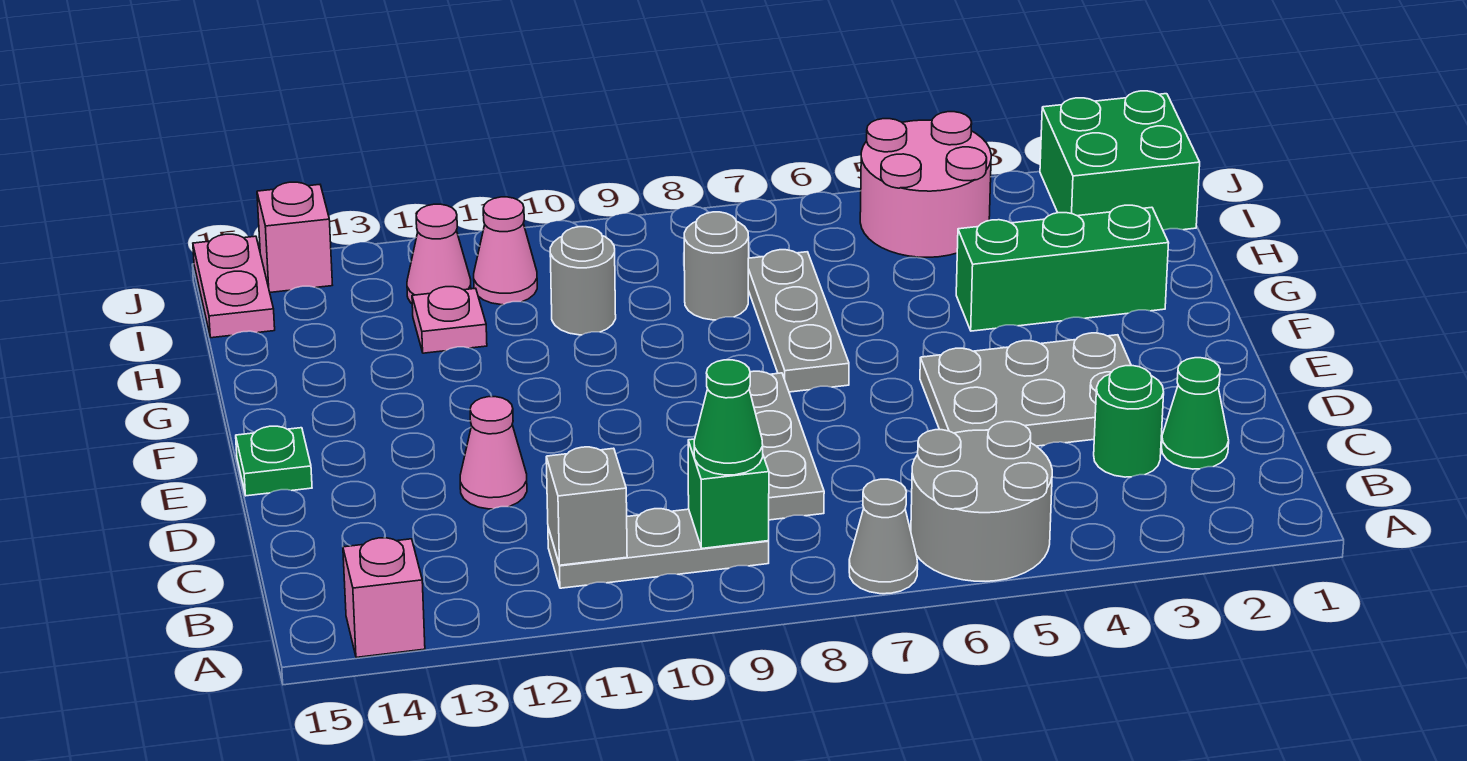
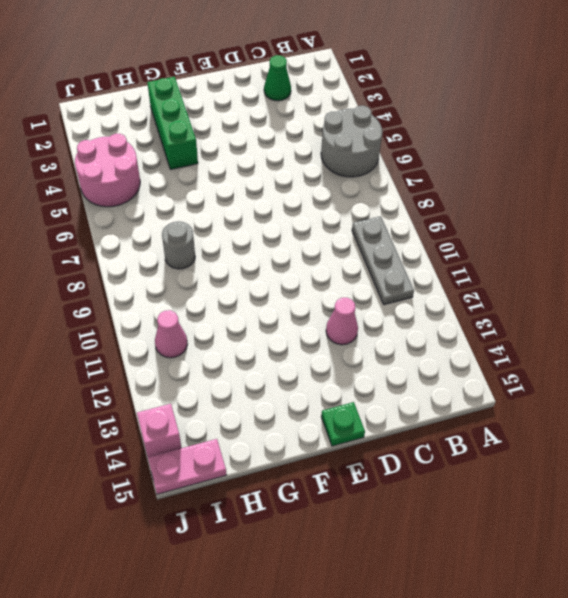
none -> grey cone A7 level 1
none -> pink brick A14 level 1
none -> green round brick C3 level 1

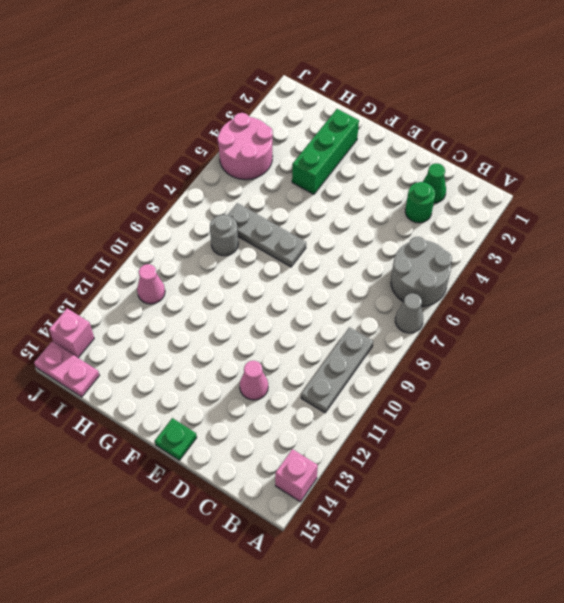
none -> grey plate C8:E8 level 1
none -> grey plate D3:E5 level 1
none -> grey round brick H10 level 1

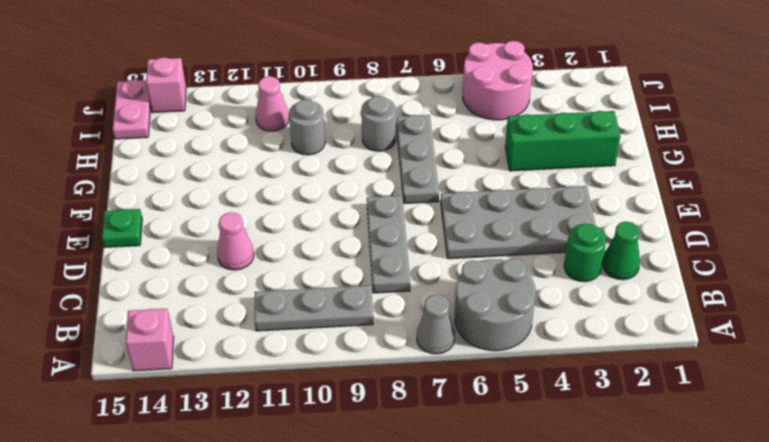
grey plate D3:E6 level 1 -> grey plate D3:E5 level 1
none -> pink plate H12 level 1
none -> green brick I1:J2 level 1
none -> pink cone I12 level 1

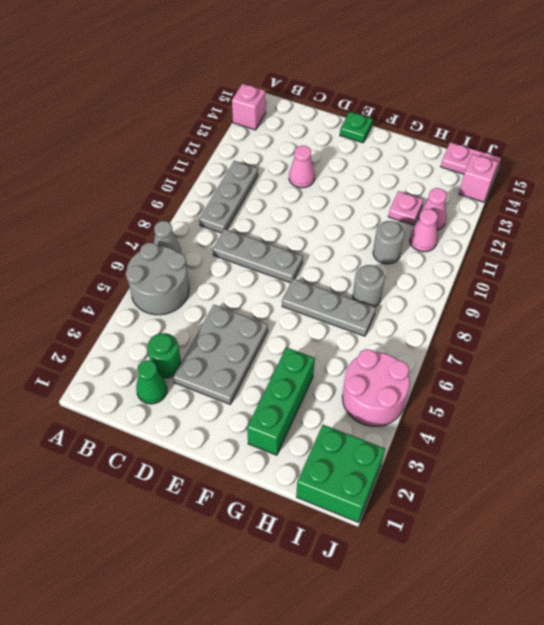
none -> green brick B9 level 2
none -> grey brick B11 level 2
none -> green cone B9 level 3

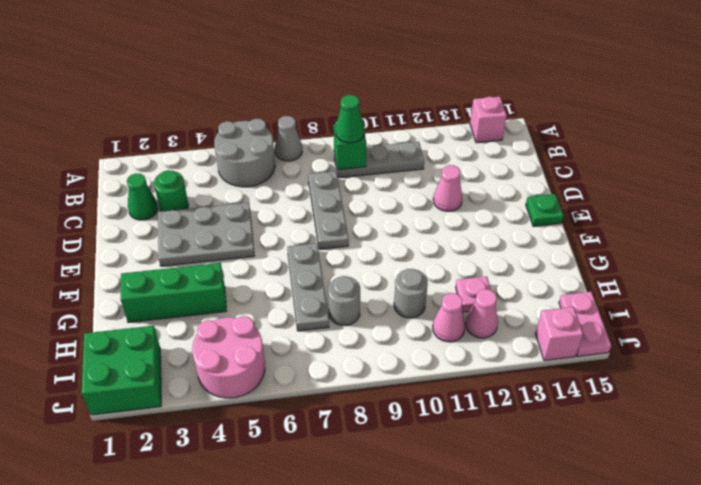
none -> grey brick B11 level 2

